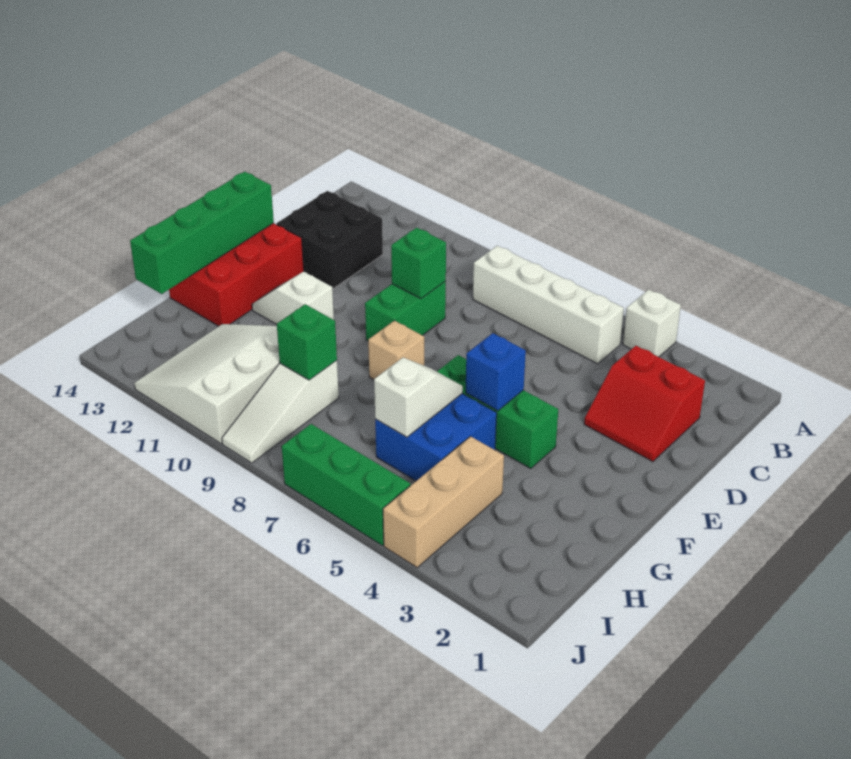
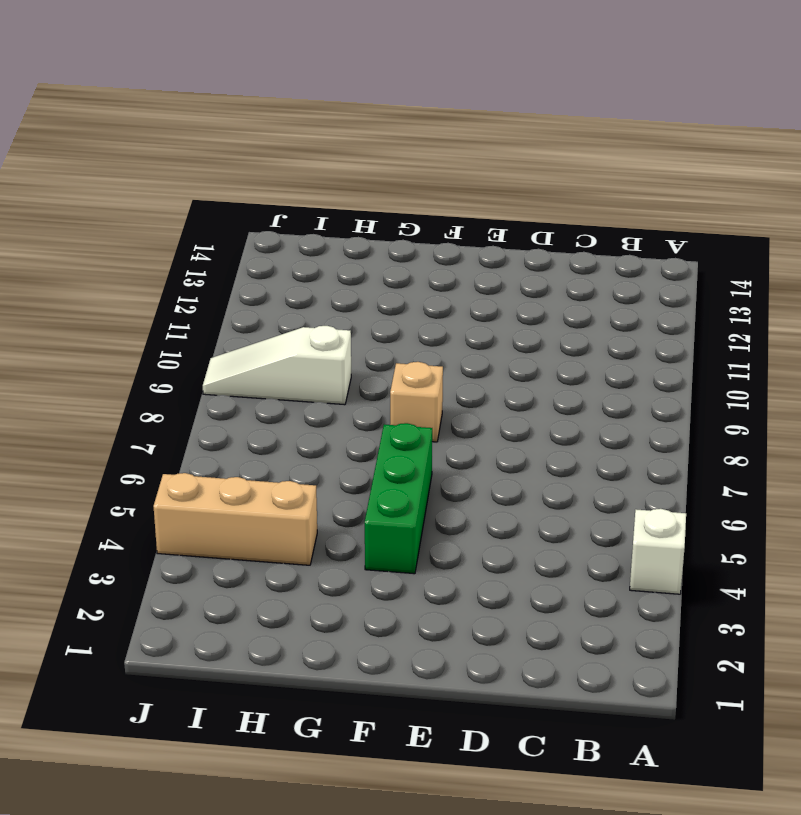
none -> white brick B5:B8 level 1
none -> red slope C2:D3 level 1 top C
none -> black brick C12:D13 level 1

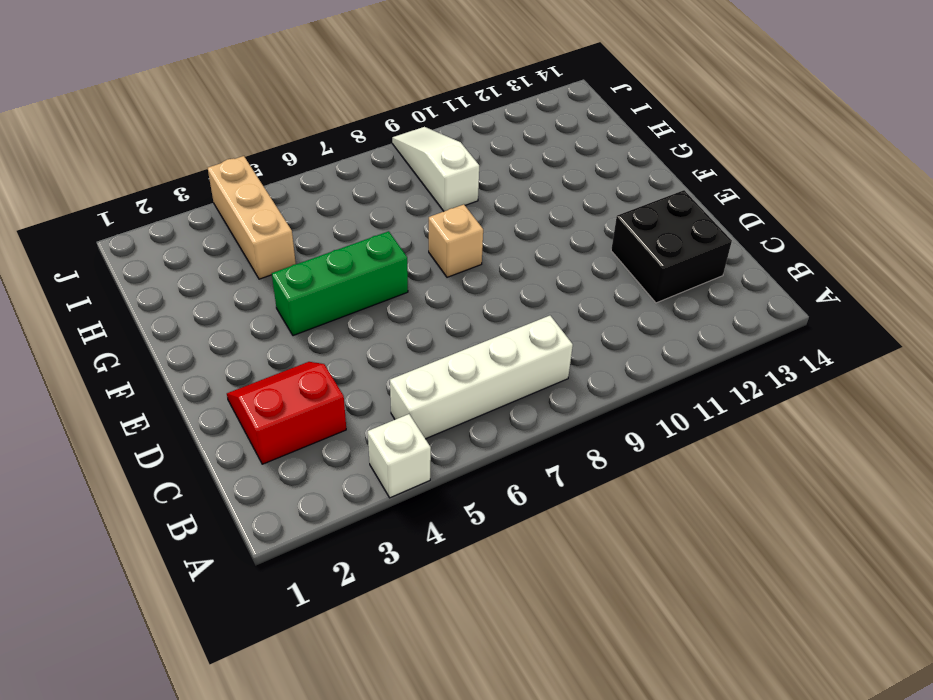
none -> green brick D9:E9 level 1
none -> red brick E13:G14 level 1
none -> white slope F11:F12 level 1 top 11

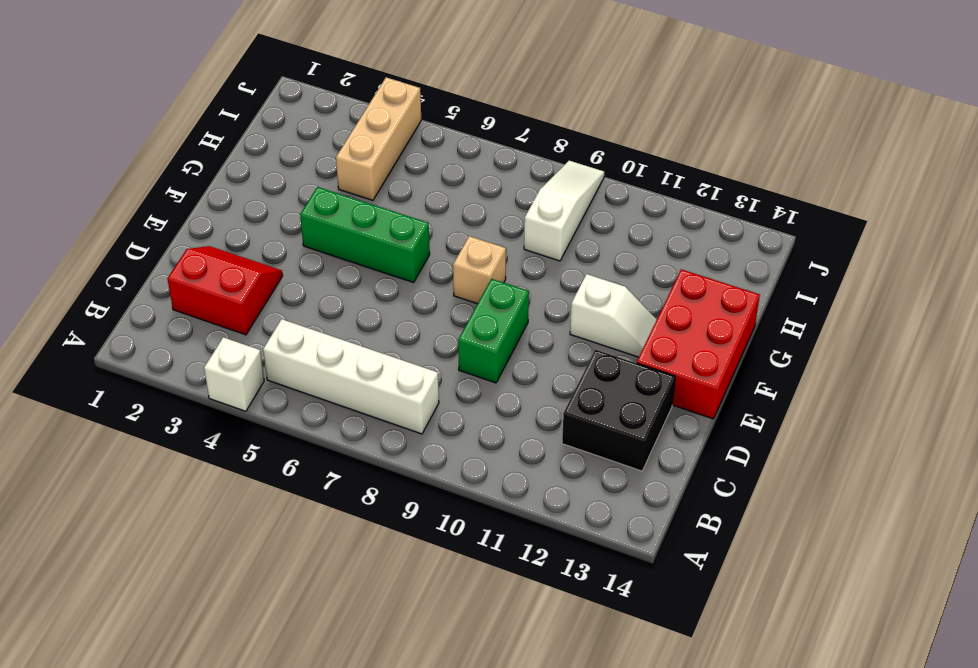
none -> blue brick G5:H6 level 1
none -> white slope H10:J12 level 1 top 10
none -> green brick J5:J7 level 1

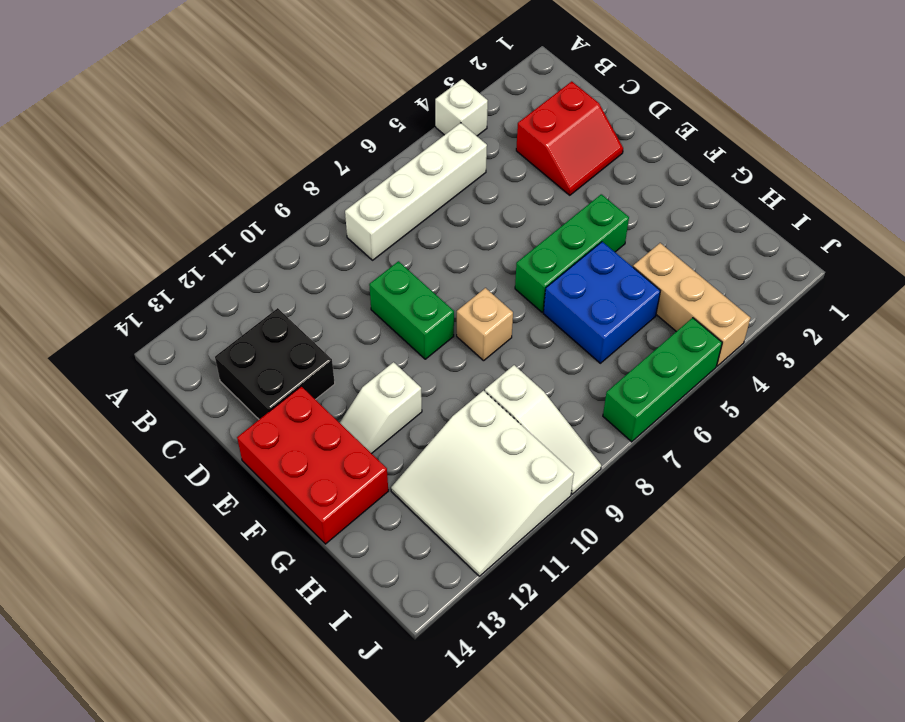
none -> green brick D9 level 2
none -> green brick E14:H14 level 2
none -> blue brick F5 level 2

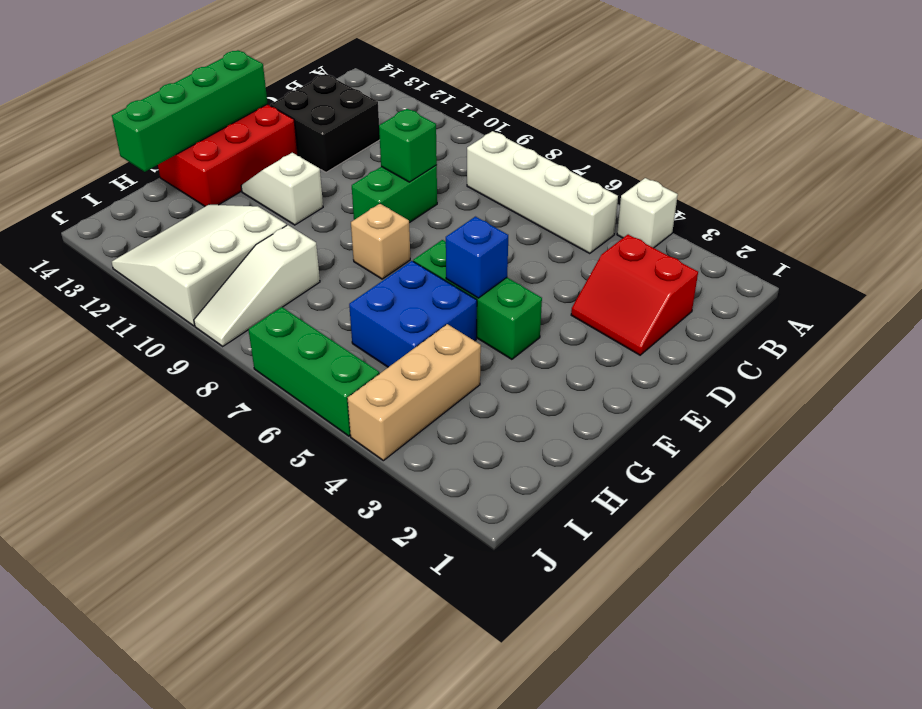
none -> white slope G6:H6 level 2 top H
none -> green brick H9 level 2

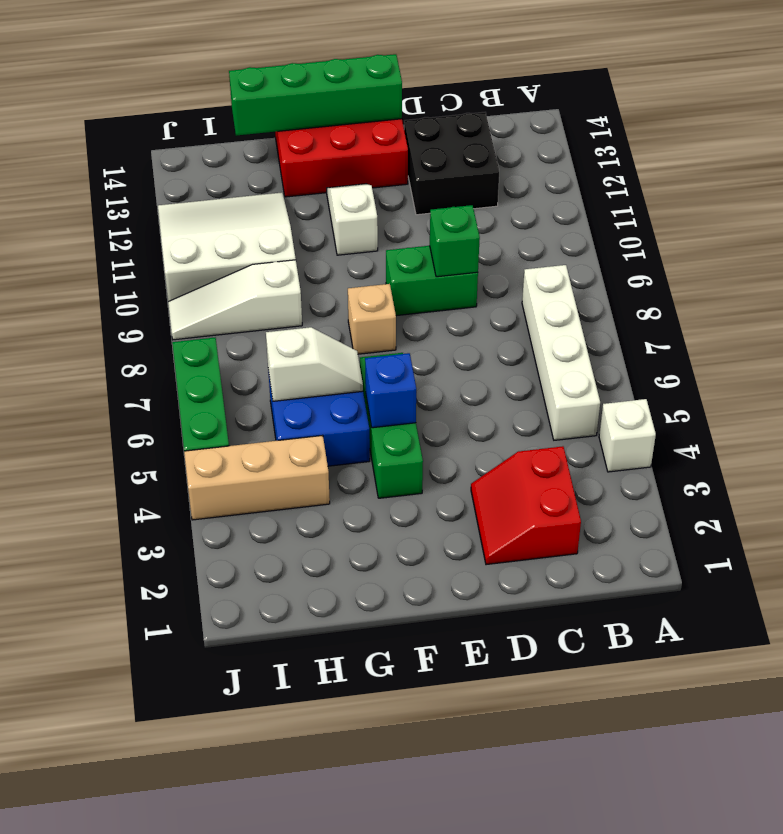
none -> green brick H9 level 2

